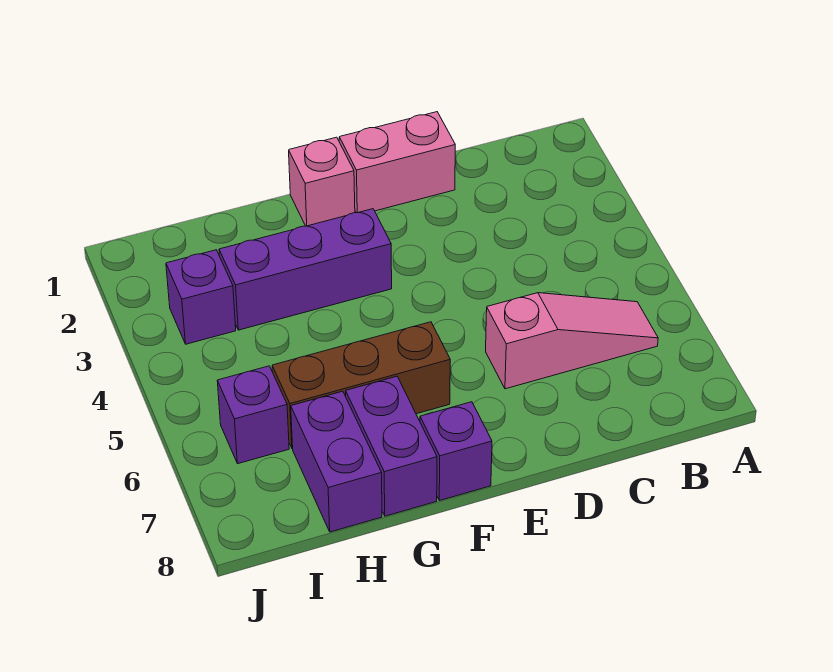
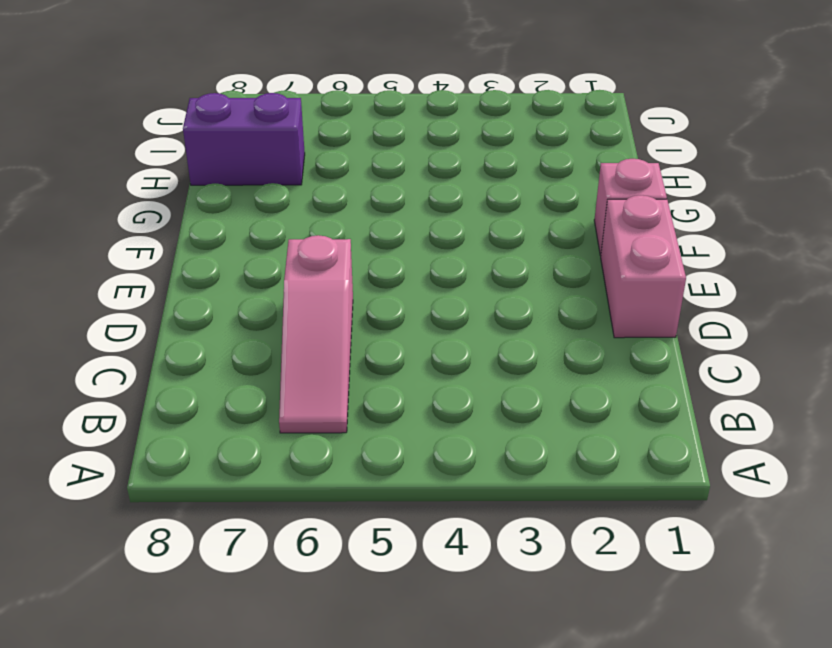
none -> purple brick F3:H3 level 1
none -> brown brick F6:H6 level 1

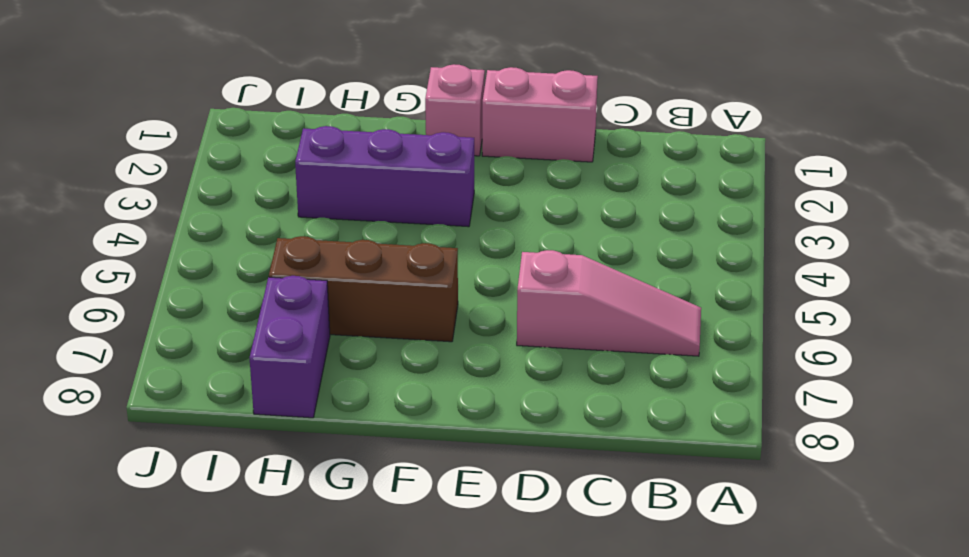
none -> purple brick F8 level 1
none -> purple brick G7:G8 level 1

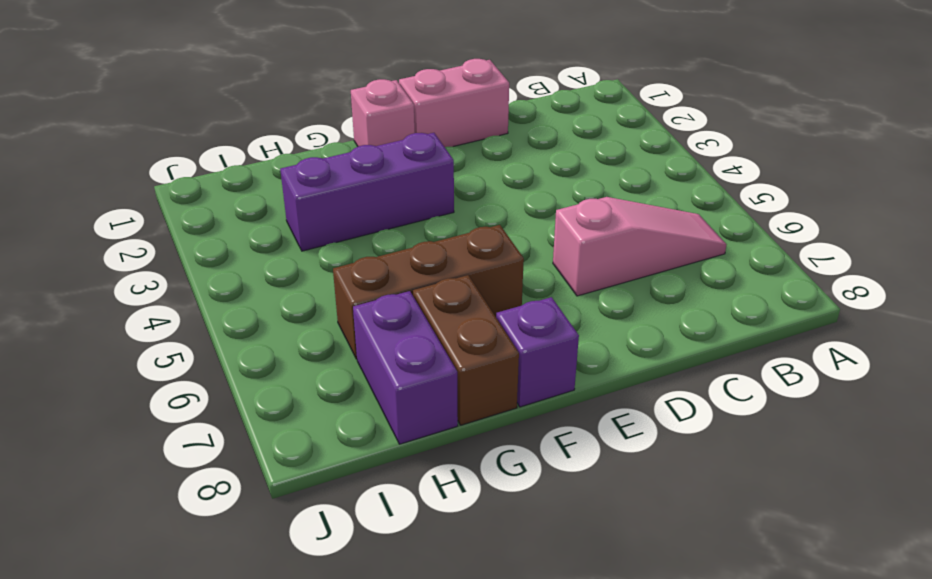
brown brick G7:G8 level 1 -> purple brick G7:G8 level 1
none -> purple brick I3 level 1
none -> purple brick I6 level 1

